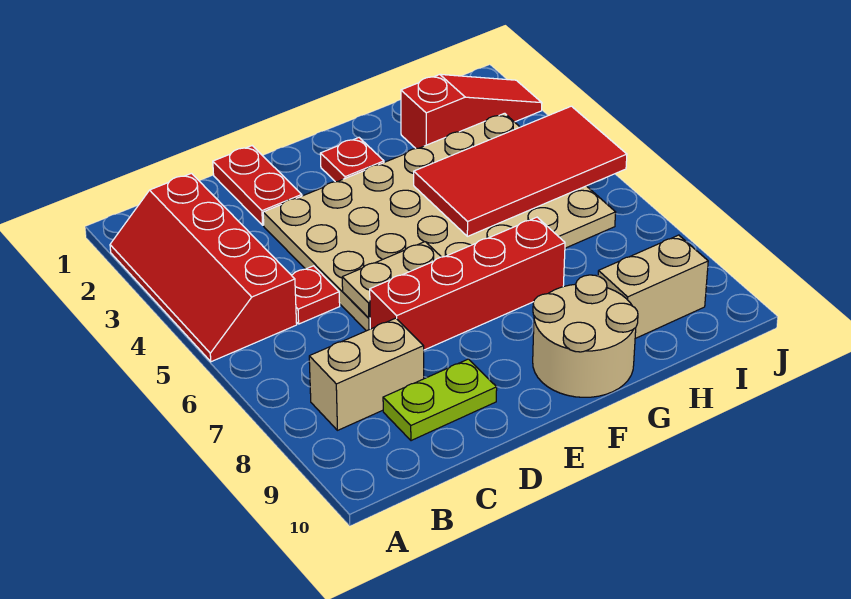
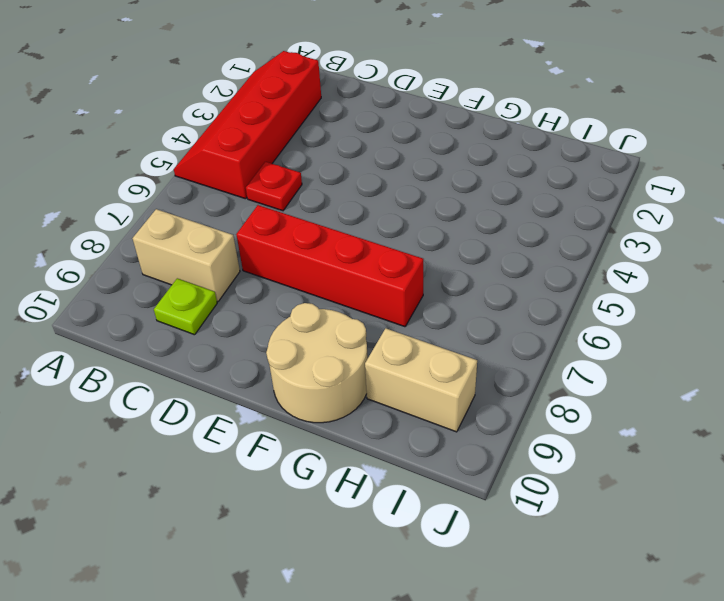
lime plate C9 level 1 -> lime plate C9:D9 level 1
none -> red plate D1:D2 level 1
none -> tan plate D3:I6 level 1
none -> red plate F2 level 1

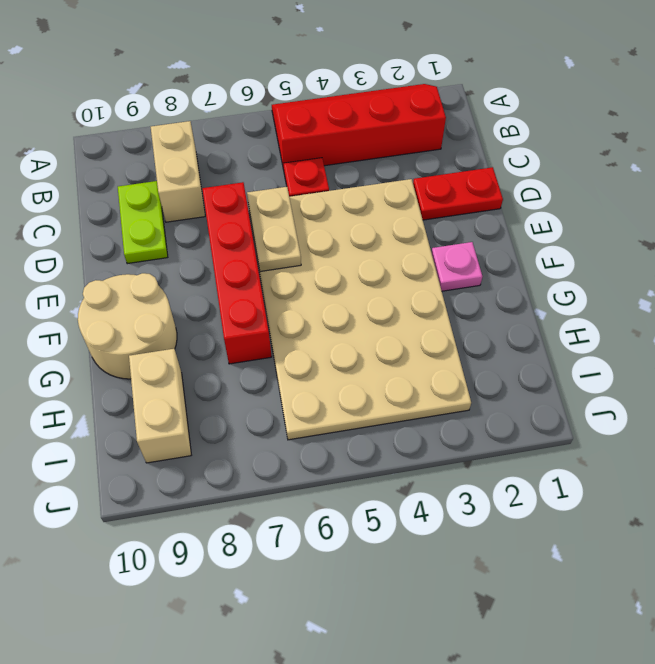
pink plate F2 level 1 -> red plate F2 level 1
none -> red slope H2:J2 level 1 top H
none -> red tile G4:J5 level 2

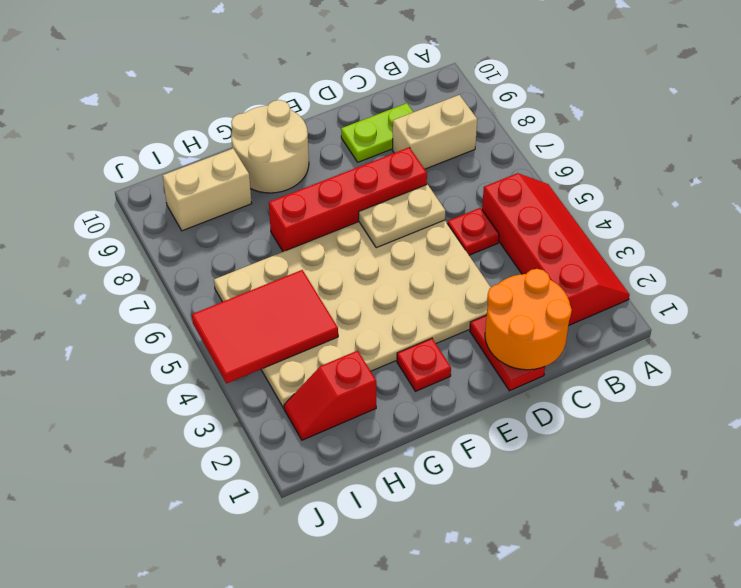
orange round brick C1:D2 level 2 -> none
red slope H2:I2 level 1 top H -> red slope H2:J2 level 1 top H
red tile H4:J5 level 2 -> red tile G4:J5 level 2

